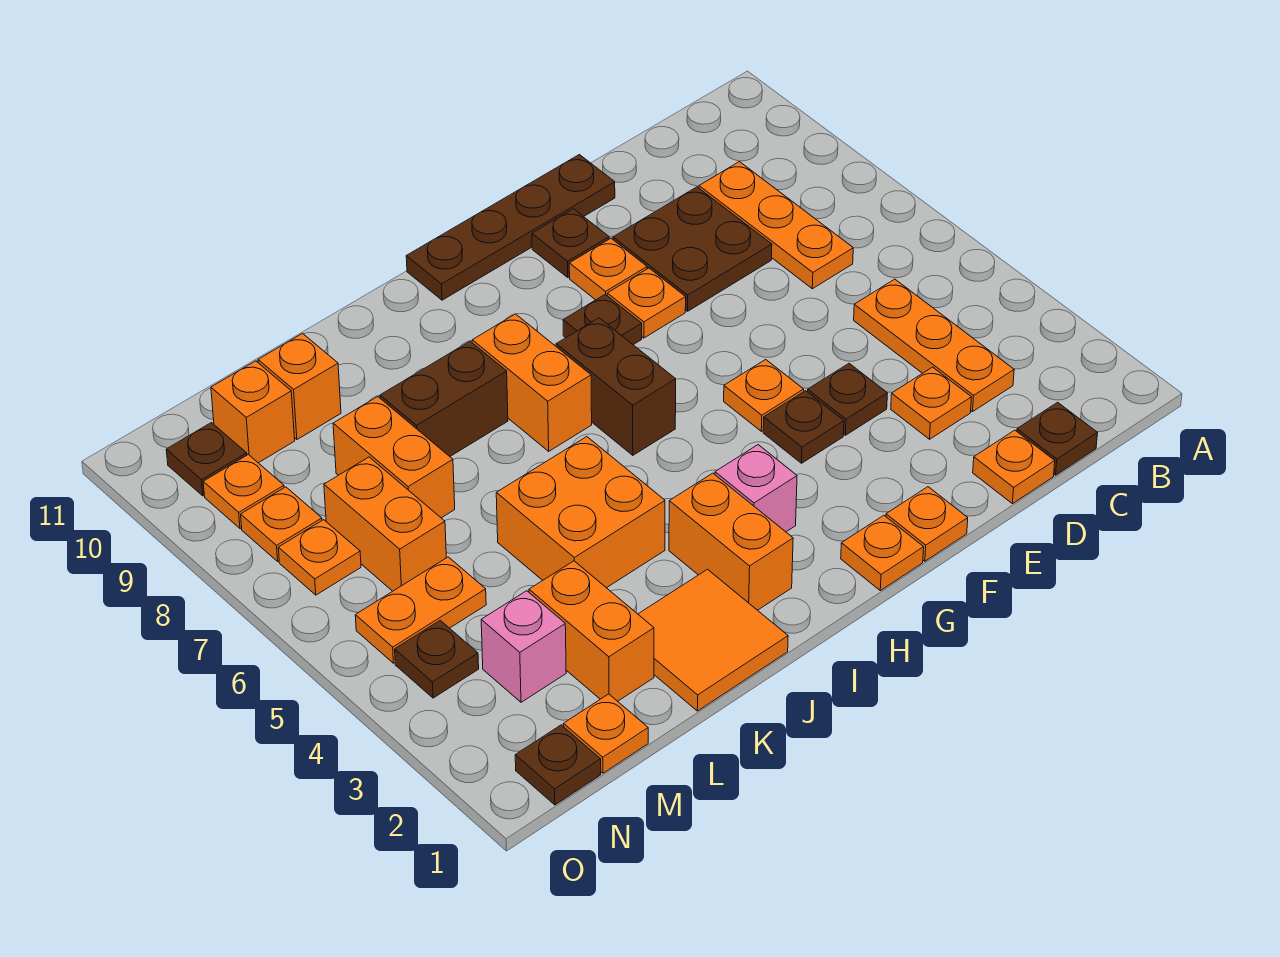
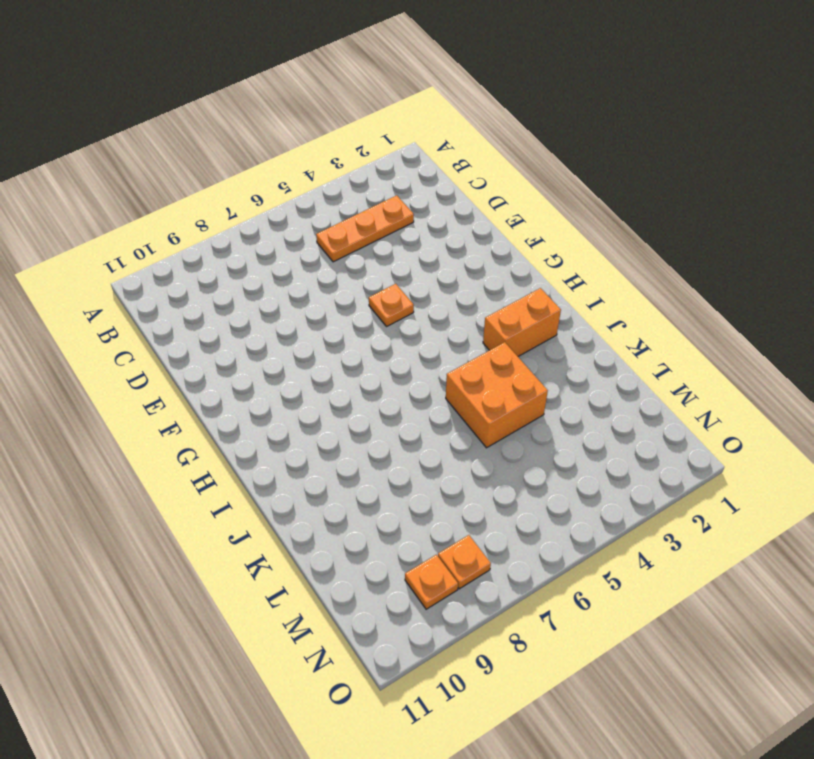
none -> brown plate C1 level 1
none -> orange plate C7:C9 level 1
none -> orange plate D1 level 1
none -> orange plate D3 level 1

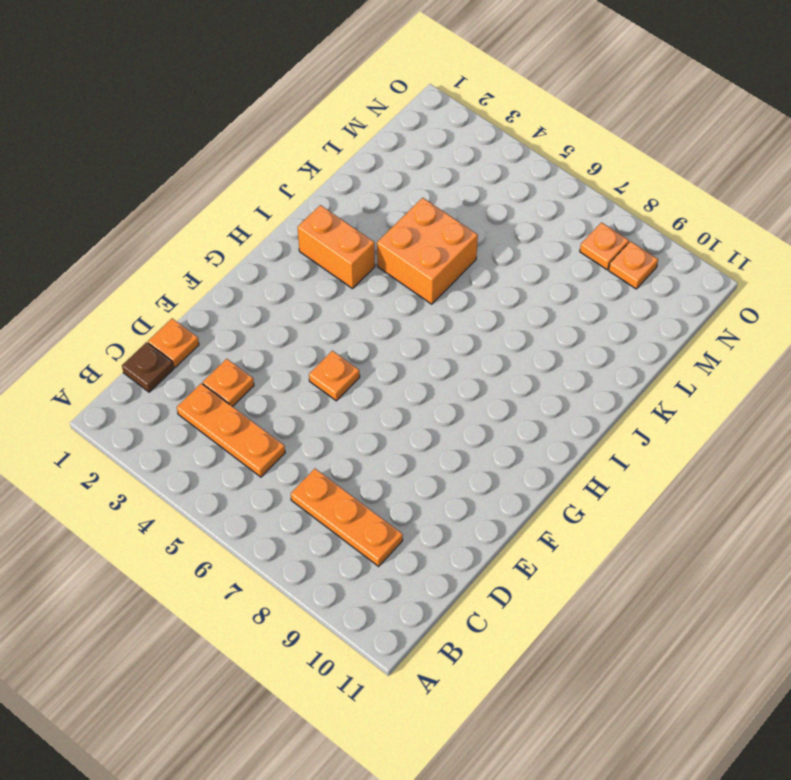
none -> brown plate D8:E9 level 1
none -> brown plate E4 level 1
none -> brown plate E11:H11 level 1
none -> orange plate F1 level 1

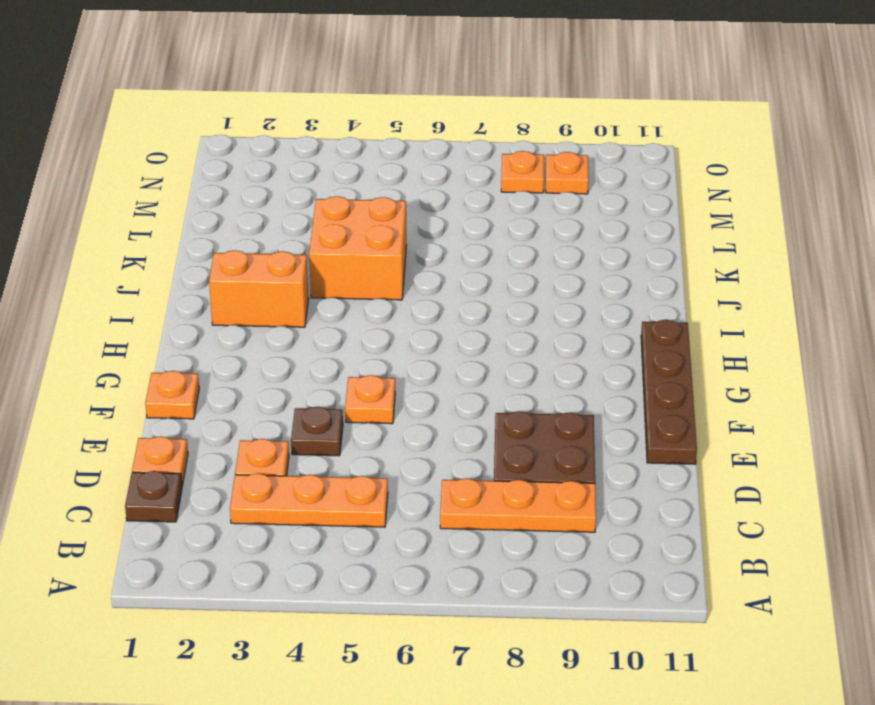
none -> brown plate F4 level 1
none -> orange plate F8 level 1
none -> orange plate F9 level 1
none -> brown plate F10 level 1

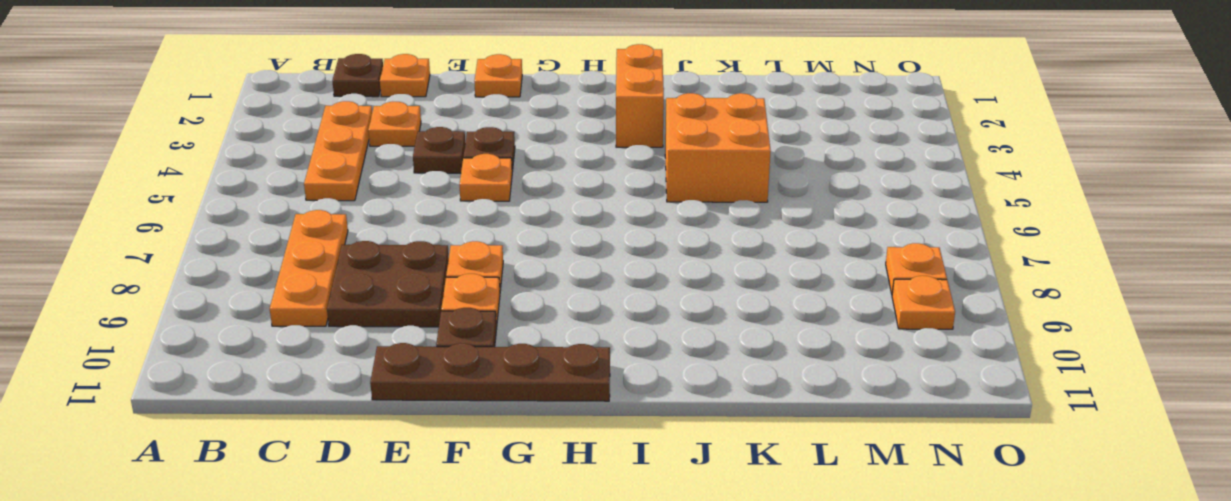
none -> orange plate G1 level 1
none -> brown plate G8 level 1
none -> pink brick H3 level 1
none -> brown brick H6:H7 level 1

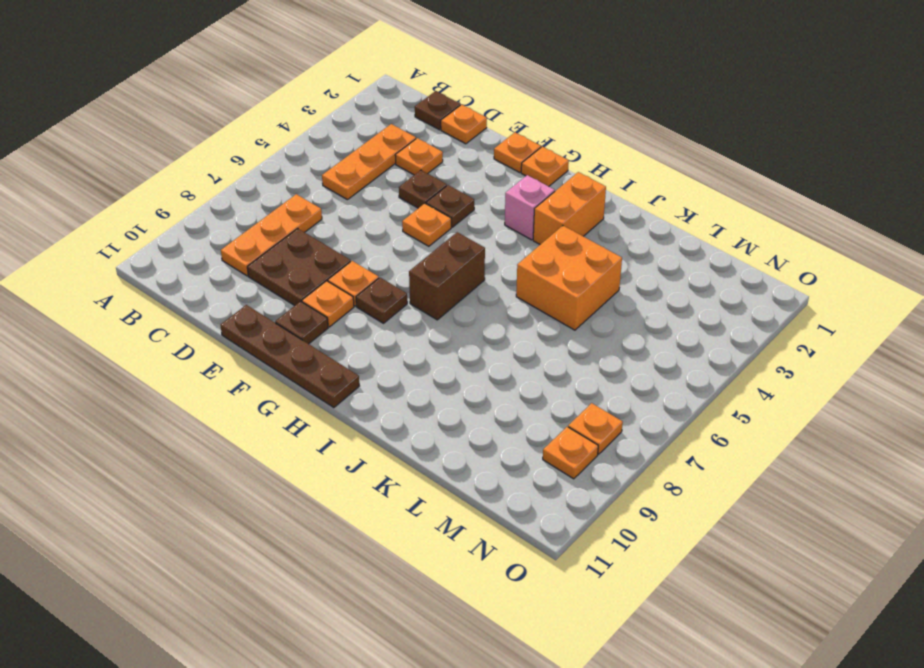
none -> orange brick I7:I8 level 1
none -> orange tile J1:K2 level 1
none -> brown brick J8:K8 level 1
none -> orange brick L2:L3 level 1

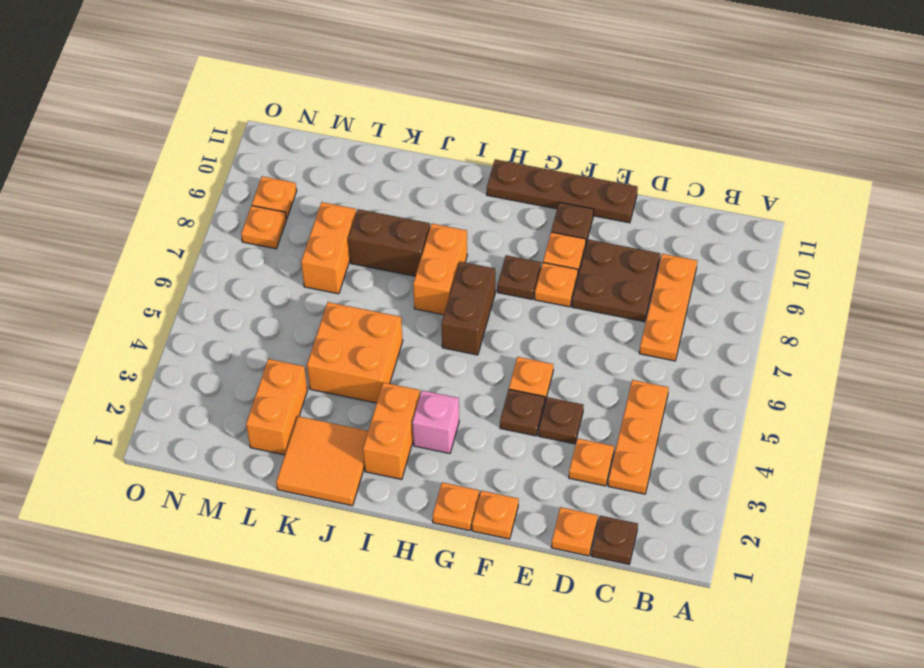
none -> orange brick L10 level 1
none -> orange plate M1 level 1
none -> pink brick M3 level 1
none -> orange plate M5:N5 level 1

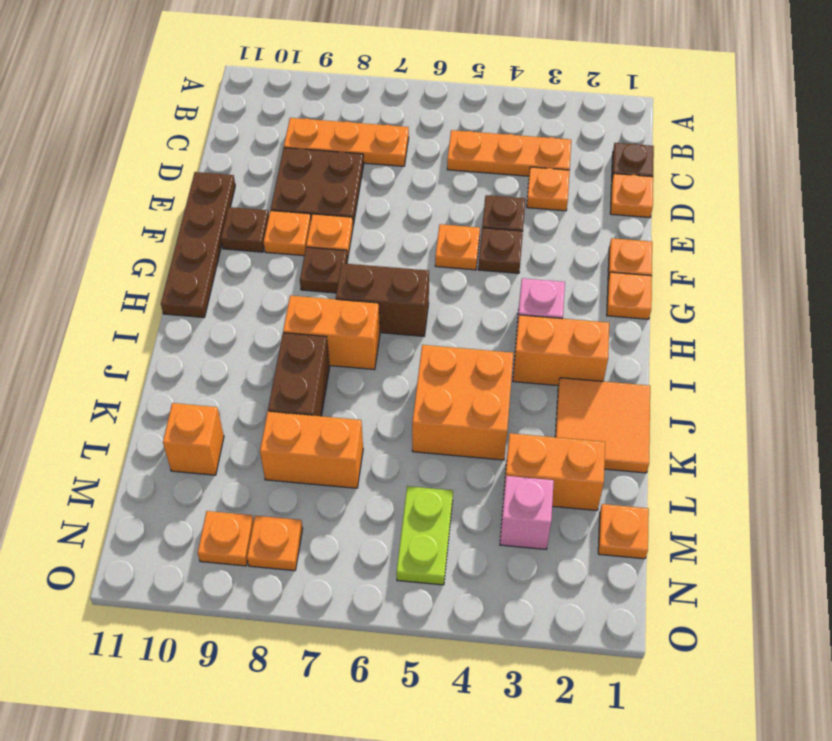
lime plate M5:N5 level 1 -> orange plate M5:N5 level 1
none -> orange brick M6:M7 level 1
none -> orange brick M10 level 1
none -> brown plate N1 level 1
none -> brown plate N4 level 1

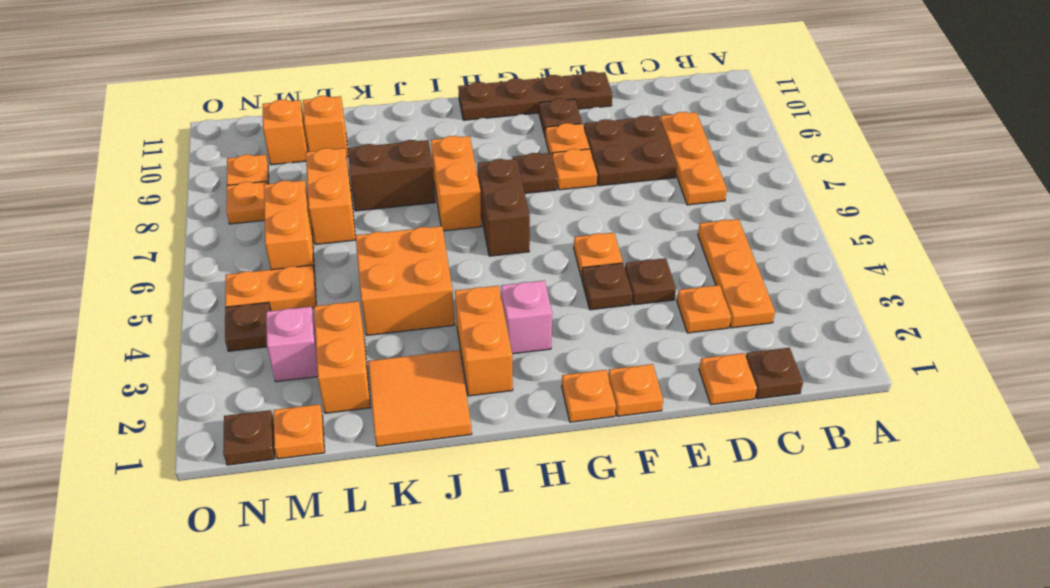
none -> orange plate N7 level 1
none -> brown plate N10 level 1

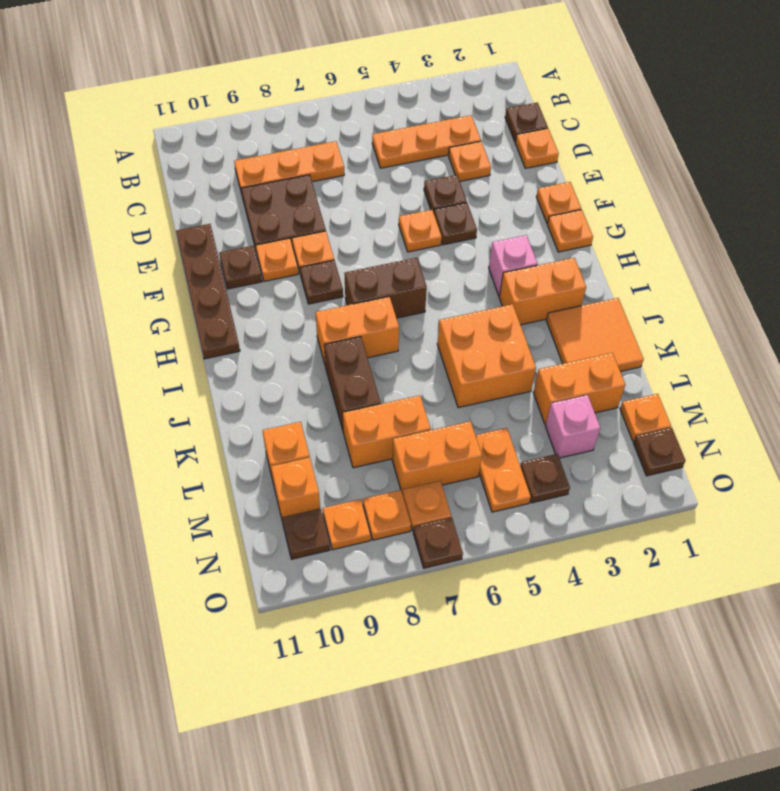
brown plate O7 level 1 -> none

